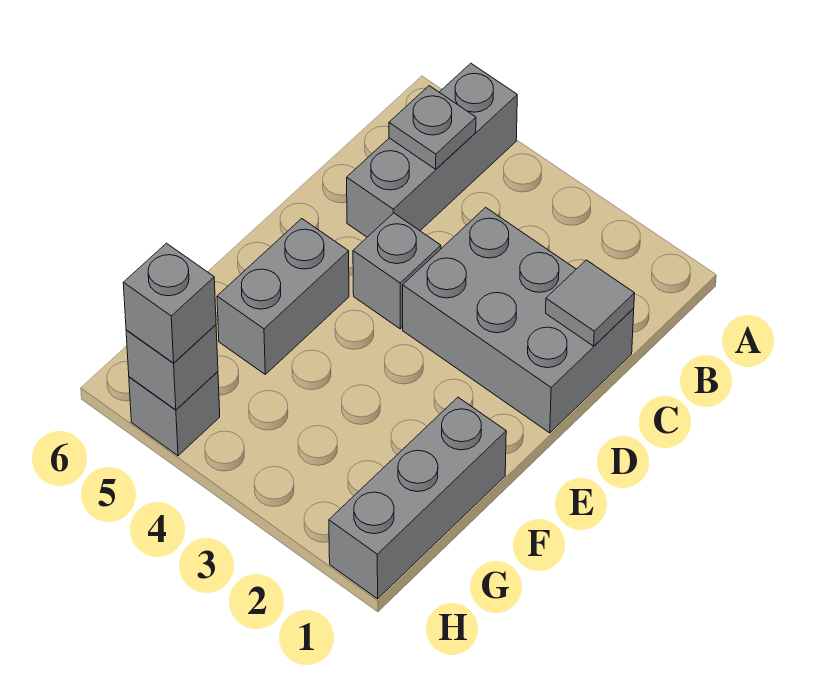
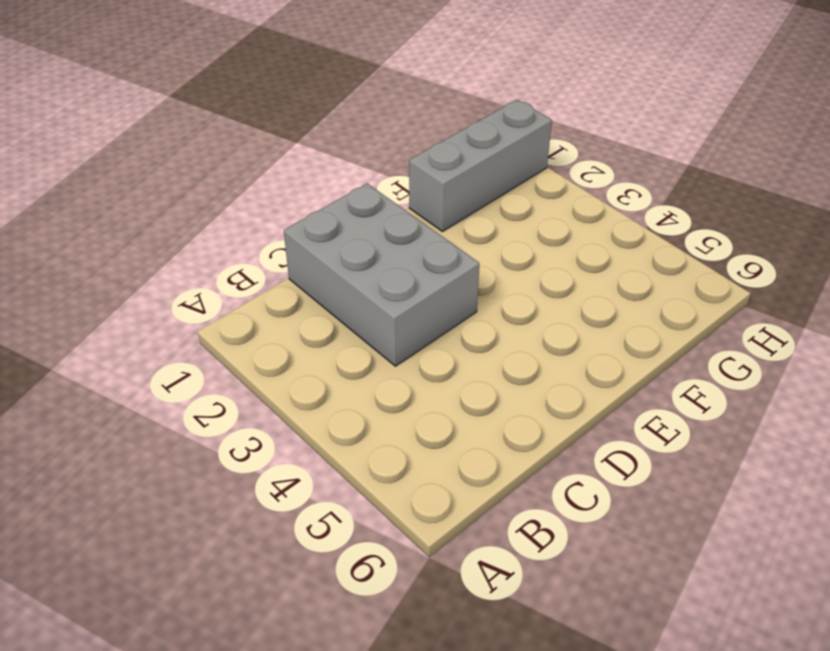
none -> grey brick A5:C5 level 1
none -> grey brick D4 level 1

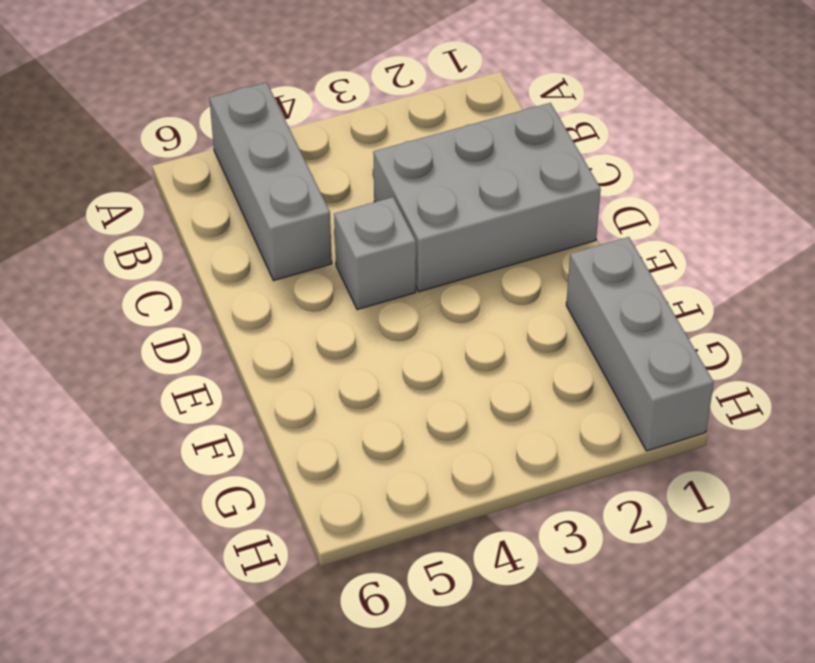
none -> grey brick E5:F5 level 1
none -> grey brick H5 level 1

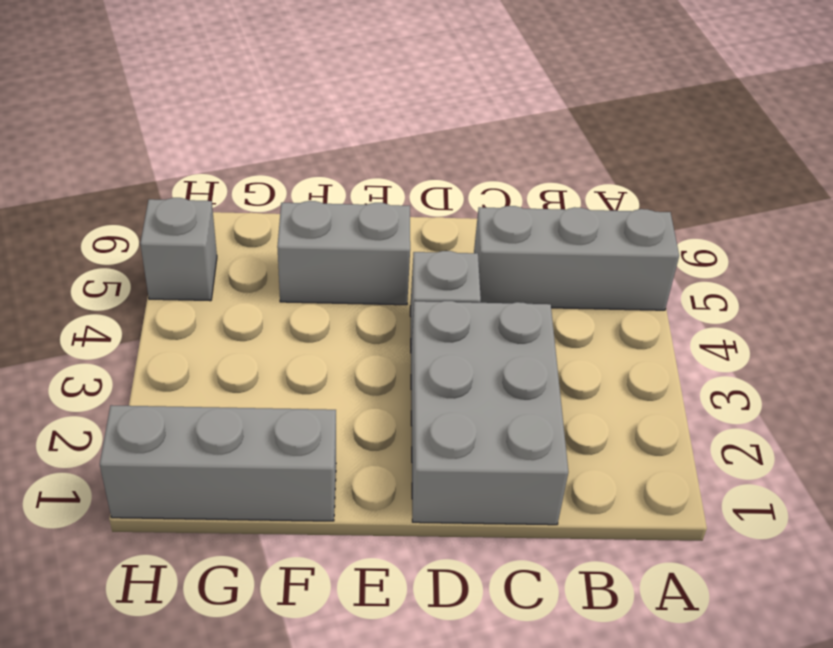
none -> grey plate B5 level 2
none -> grey tile C1 level 2

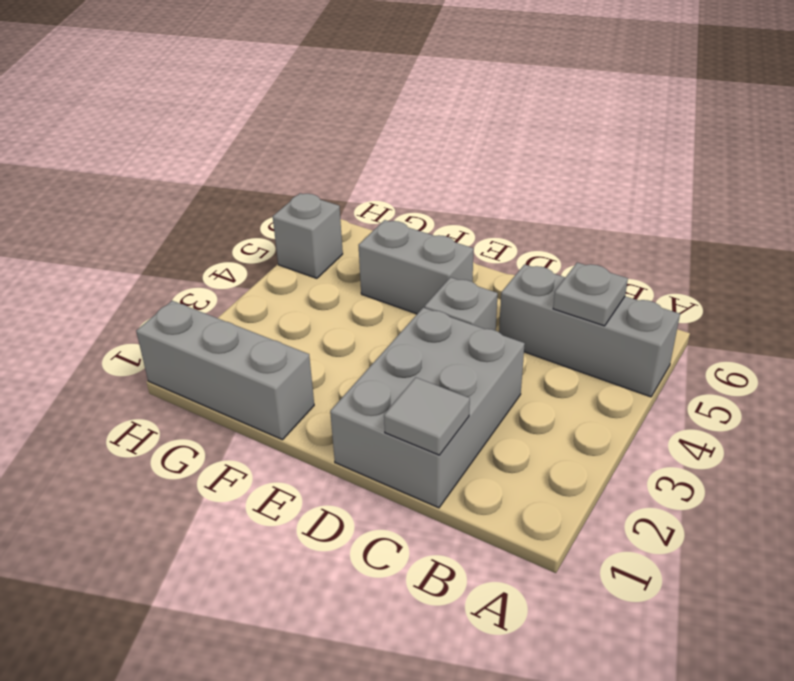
none -> grey brick H5 level 2
none -> grey brick H5 level 3

